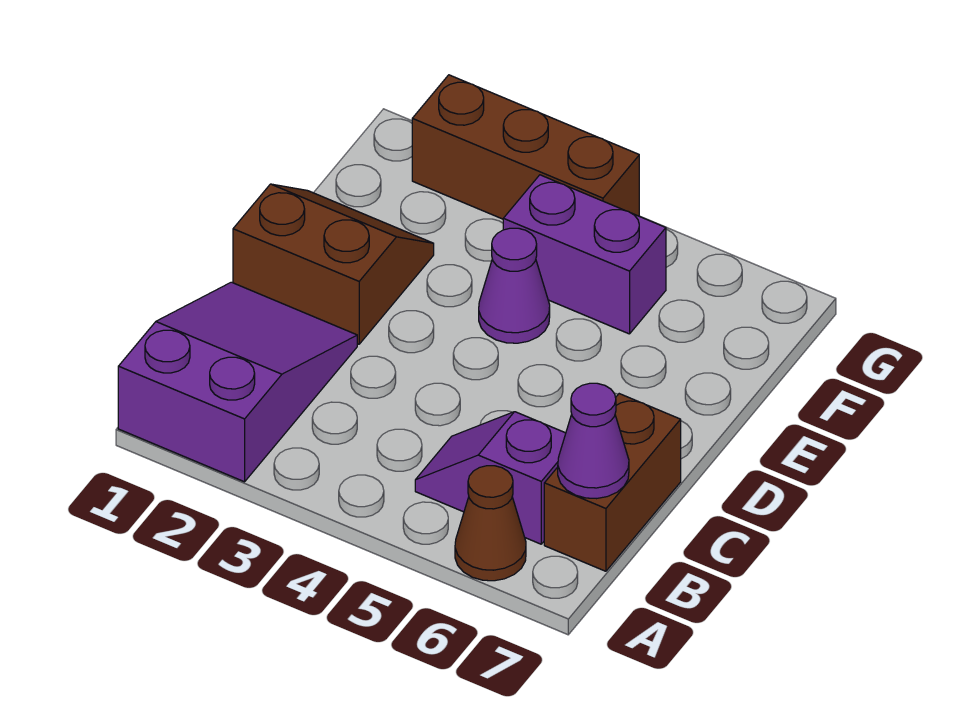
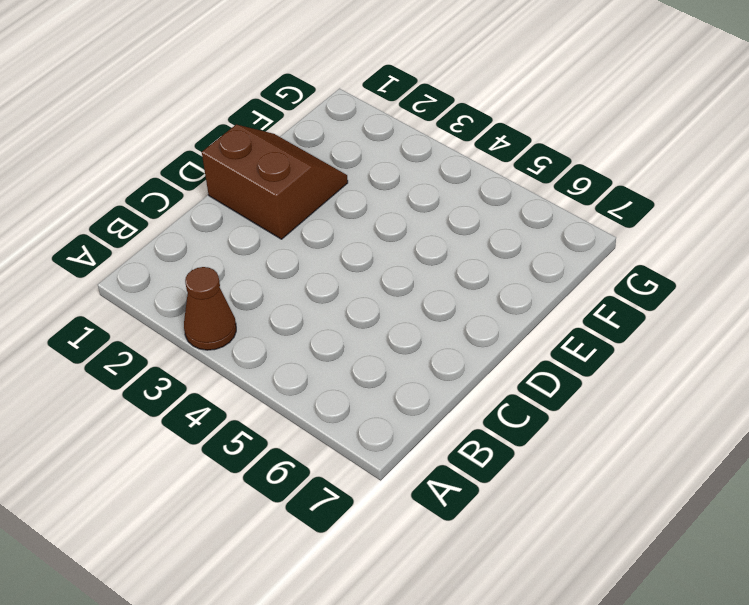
brown cone A3 level 1 -> brown cone A6 level 1
none -> purple slope A1:C2 level 1 top A
none -> purple slope B5:B6 level 1 top 6

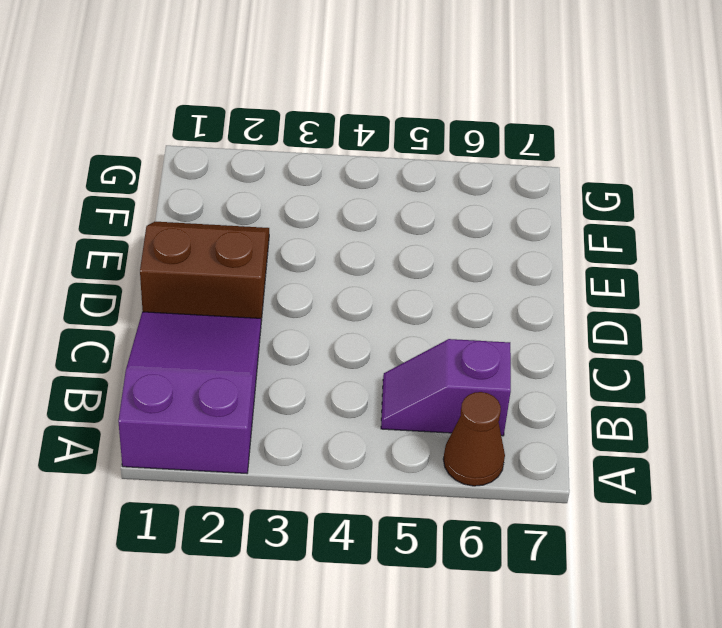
none -> brown brick B7:C7 level 1
none -> purple cone E4 level 1

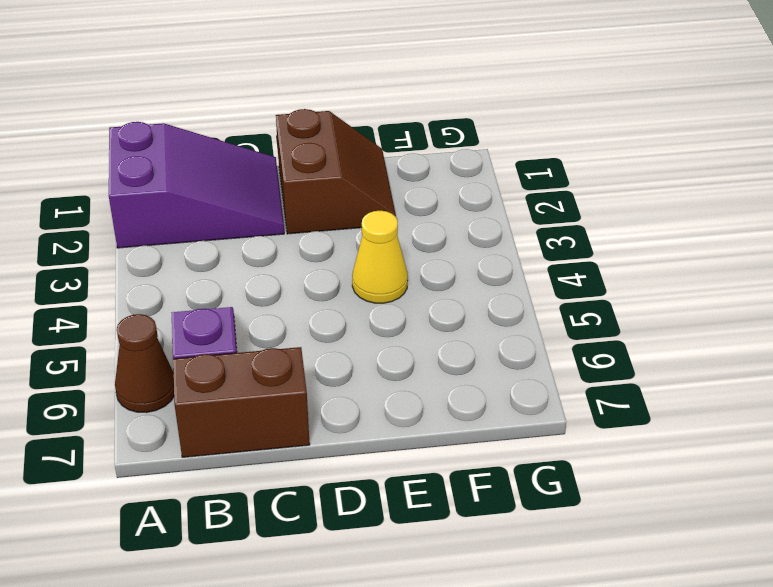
yellow cone E4 level 1 -> purple cone E4 level 1
none -> purple brick F4:F5 level 1
none -> brown brick G2:G4 level 1

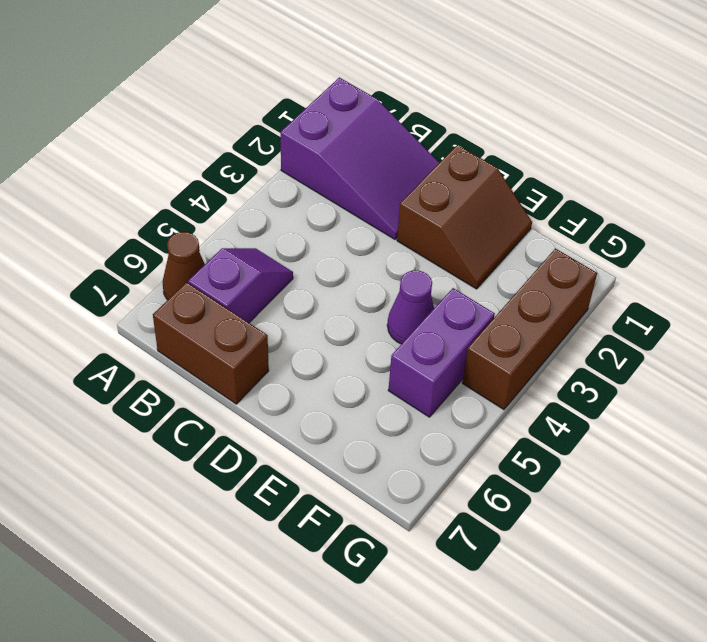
none -> purple cone B7 level 2

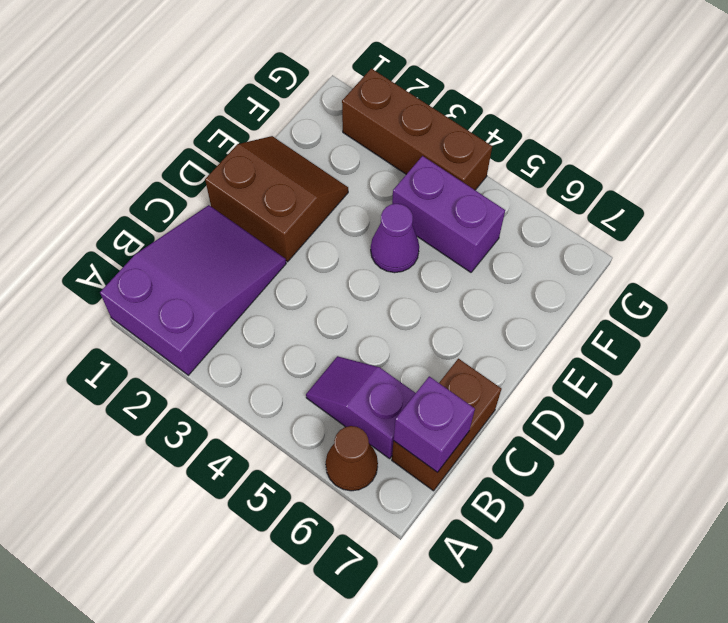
purple brick B7 level 2 -> purple cone B7 level 2

